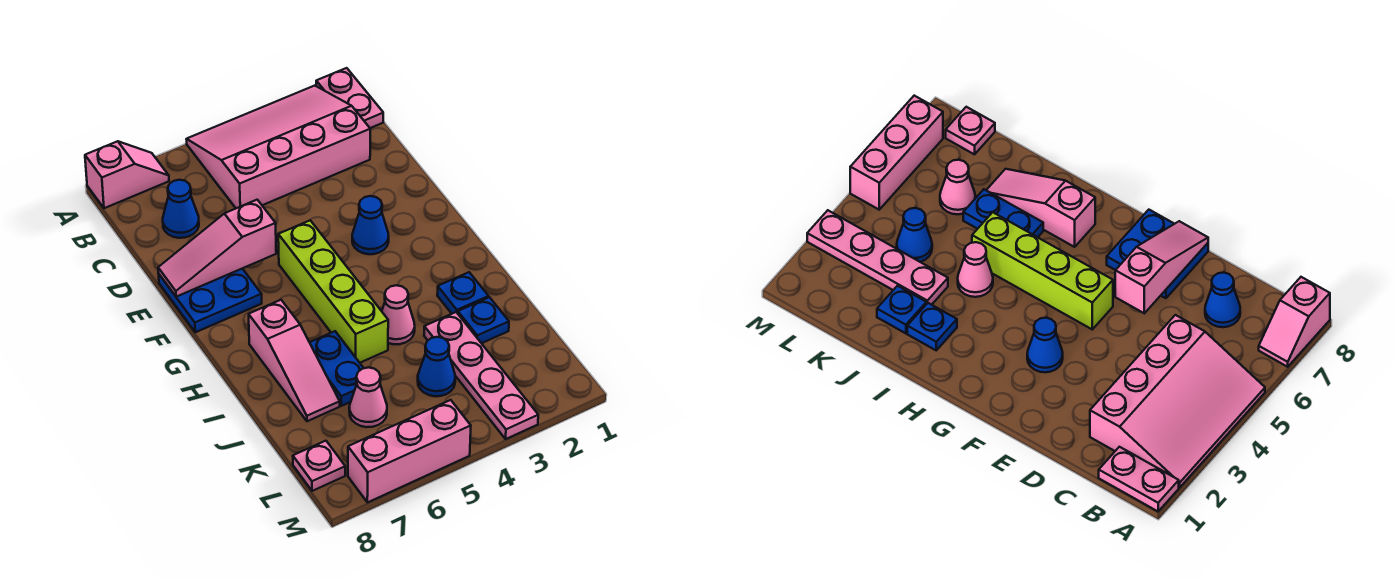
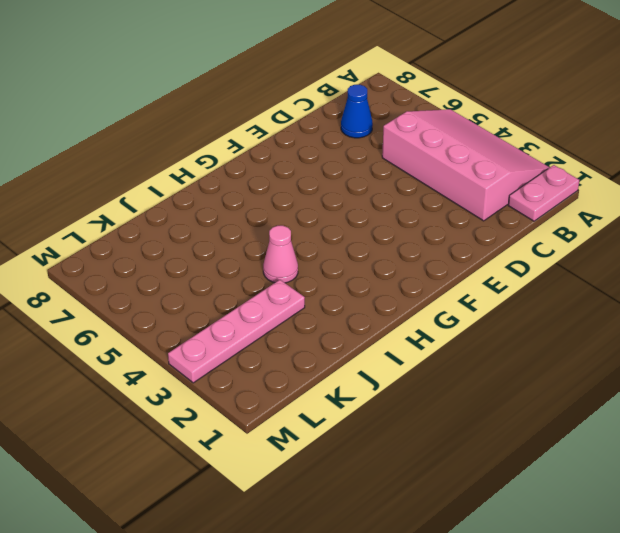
none -> pink slope A7:A8 level 1 top 8
none -> blue plate E7:F8 level 1
none -> blue cone F3 level 1

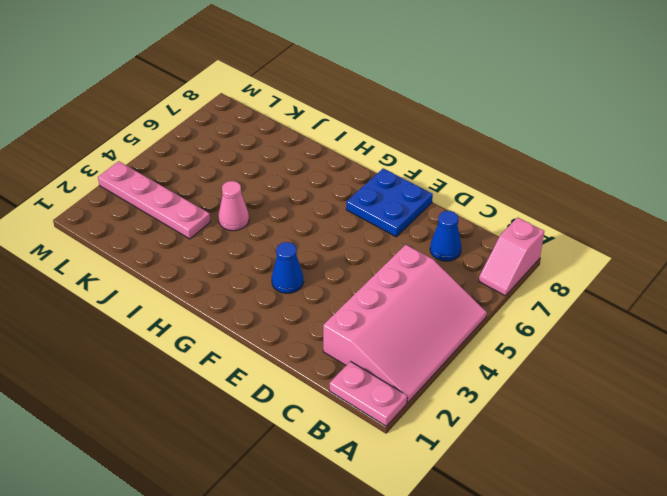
none -> lime brick F5:I5 level 1
none -> pink slope H7:J7 level 1 top H
none -> blue plate I2 level 1

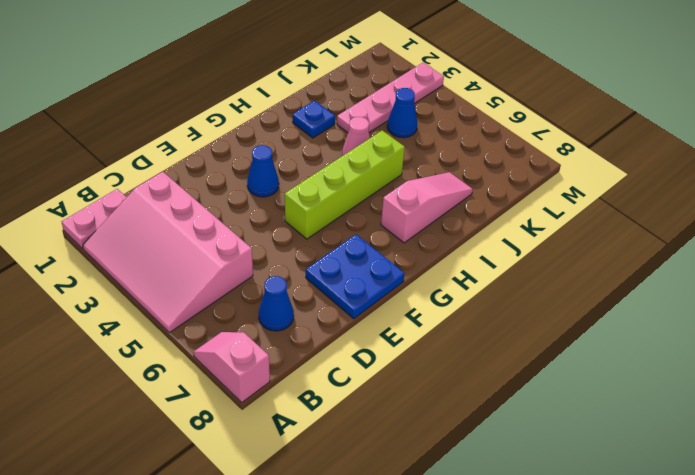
none -> blue plate I6:J6 level 1
none -> blue plate J2 level 1
none -> pink cone K6 level 1

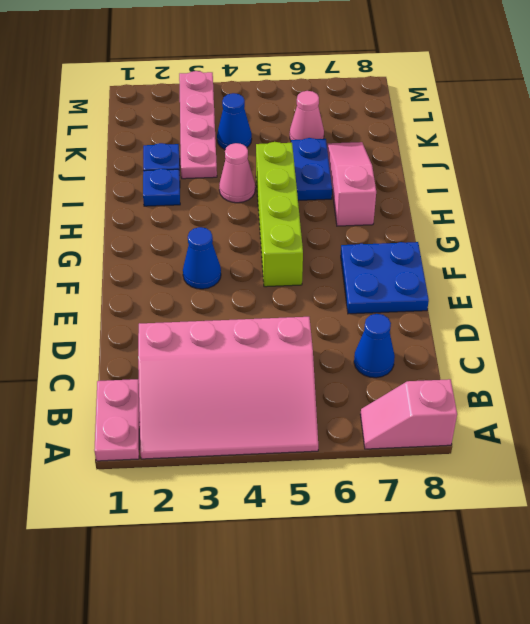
none -> pink plate L8 level 1
none -> pink brick M5:M7 level 1
none -> pink slope E6:E8 level 2 top 6

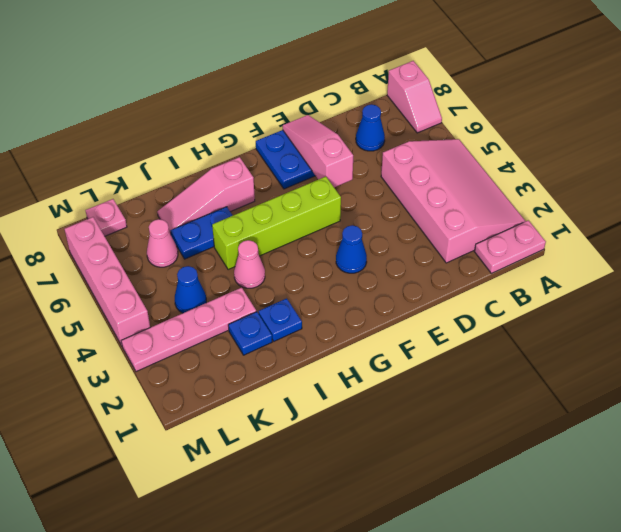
pink brick M4:M7 level 1 -> pink brick M5:M7 level 1

